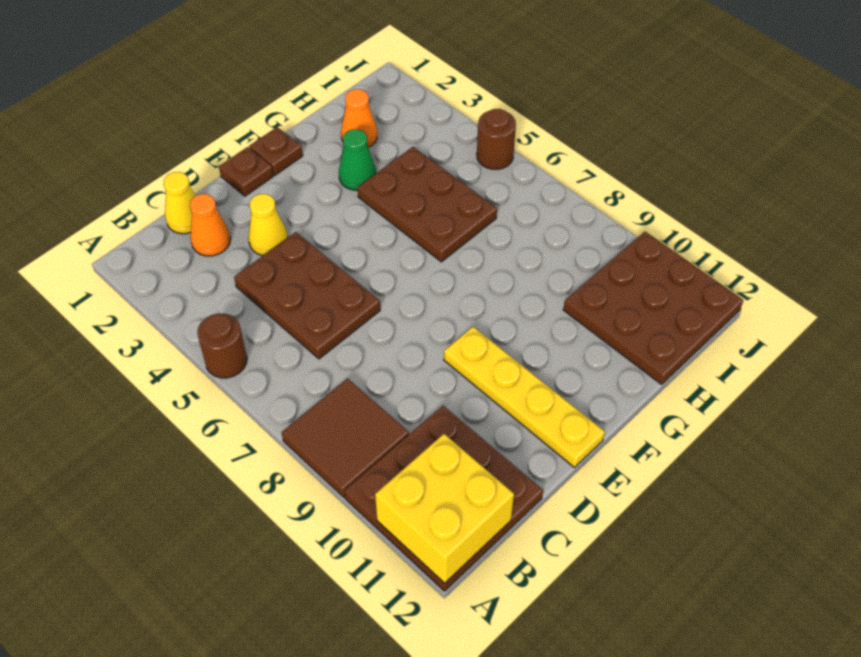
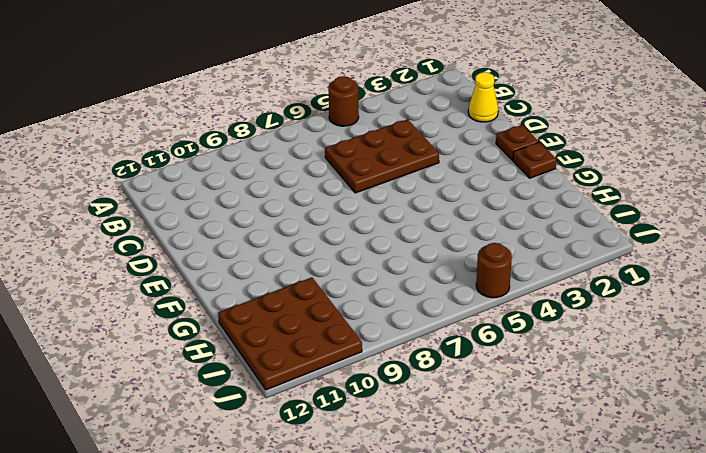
none -> brown tile A8:B9 level 1
none -> brown plate A10:C12 level 1
none -> orange cone C2 level 1

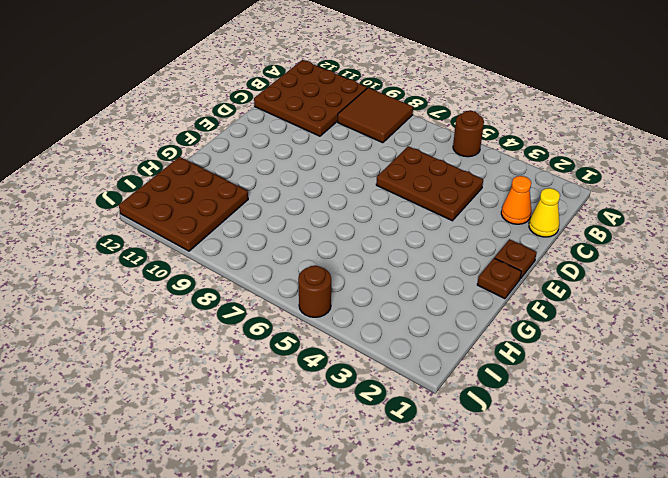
none -> yellow cone D3 level 1
none -> yellow plate E9:E12 level 1
none -> green cone G3 level 1

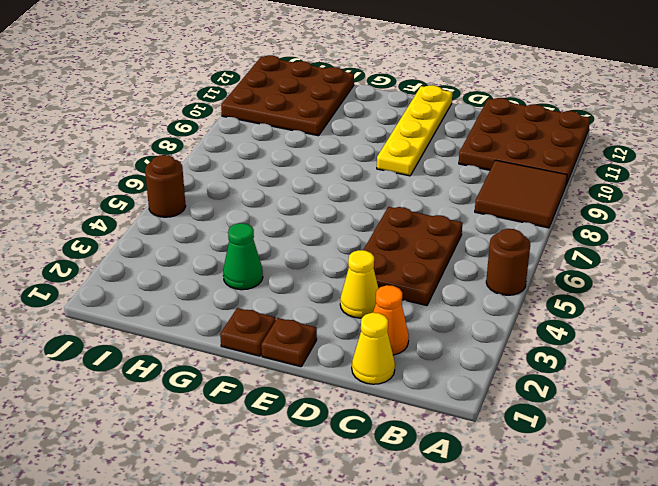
none -> brown plate G4:H6 level 1
none -> orange cone H2 level 1
none -> yellow brick A11:B12 level 2

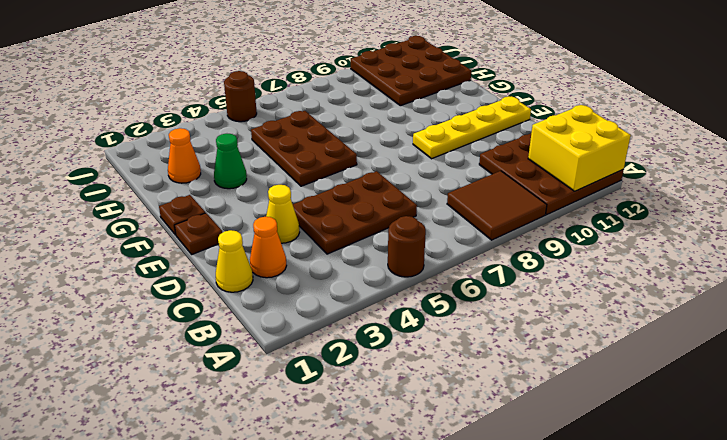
brown plate F5:H6 level 1 -> brown plate G4:H6 level 1

